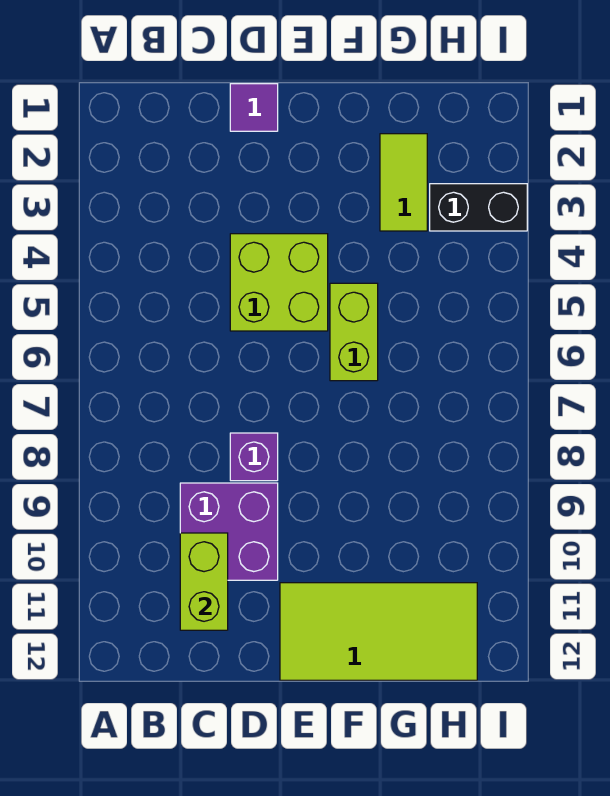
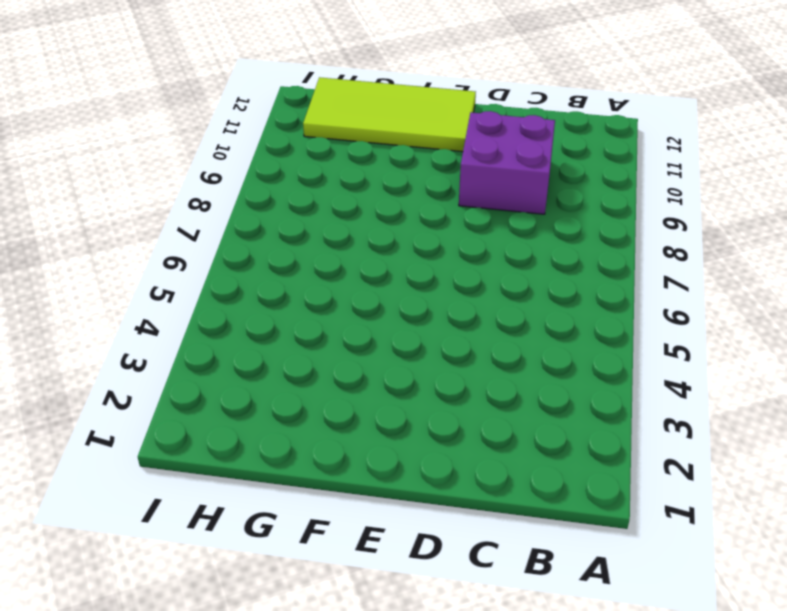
none -> purple tile D1 level 1
none -> lime brick D4:E5 level 1

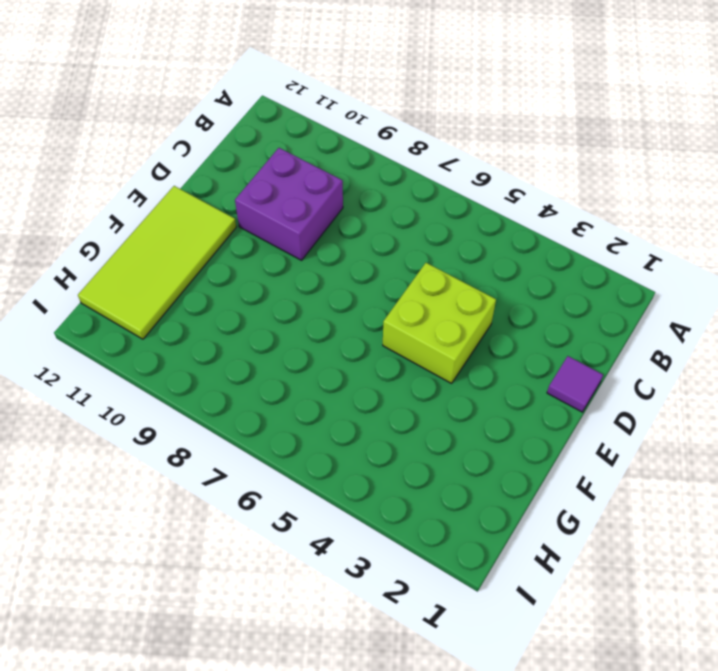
none -> purple brick D8 level 1
none -> lime brick F5:F6 level 1

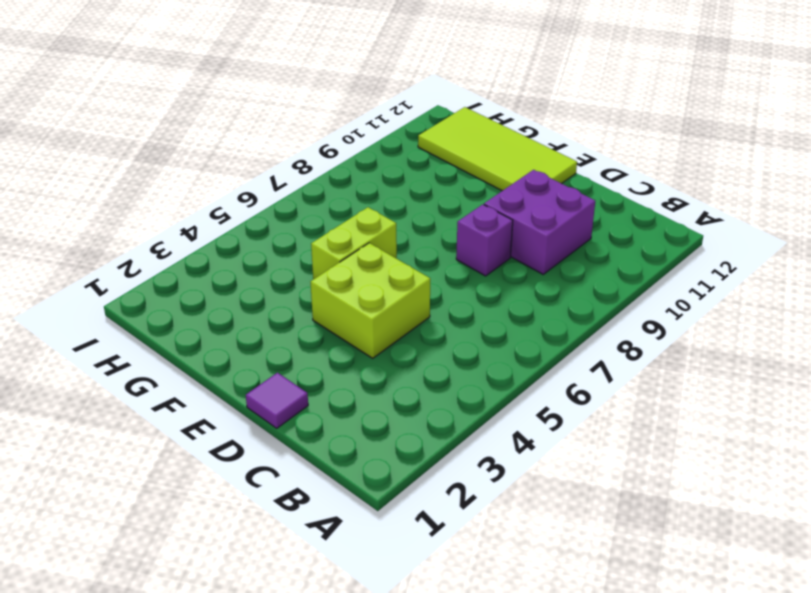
none -> lime tile G2:G3 level 1
none -> black brick H3:I3 level 1

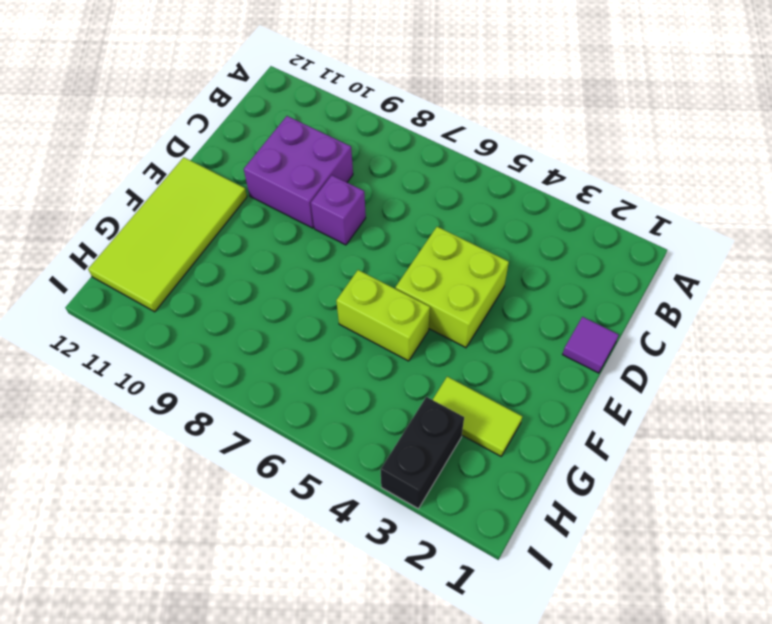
none -> lime brick C10:C11 level 2

